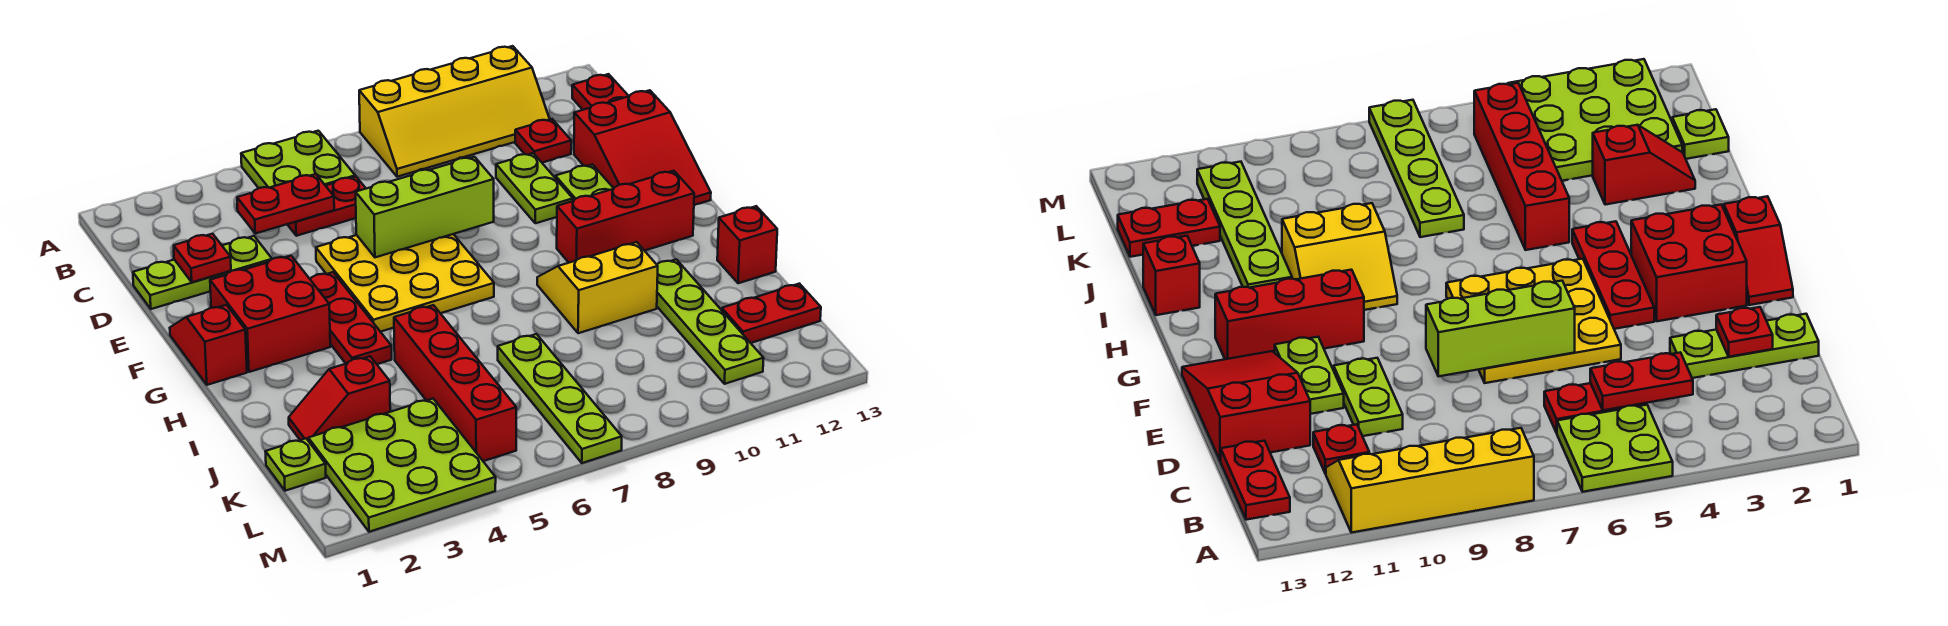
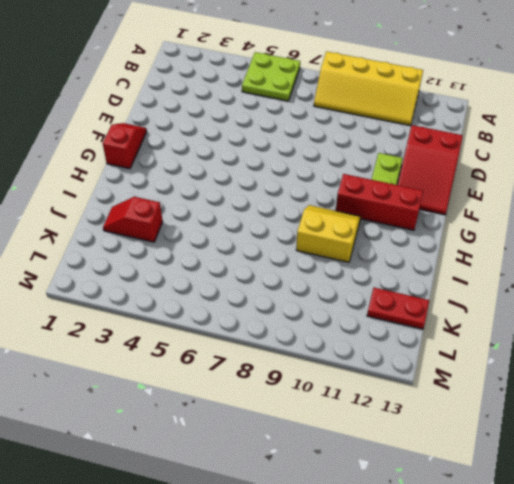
none -> red plate B13:C13 level 1
none -> red plate C5:C6 level 1
none -> red plate C11 level 1

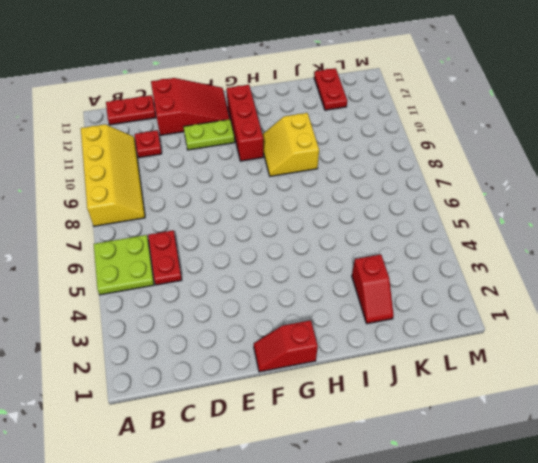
none -> lime plate D1:D3 level 1
none -> lime plate D10:E10 level 1
none -> yellow plate E5:G7 level 1

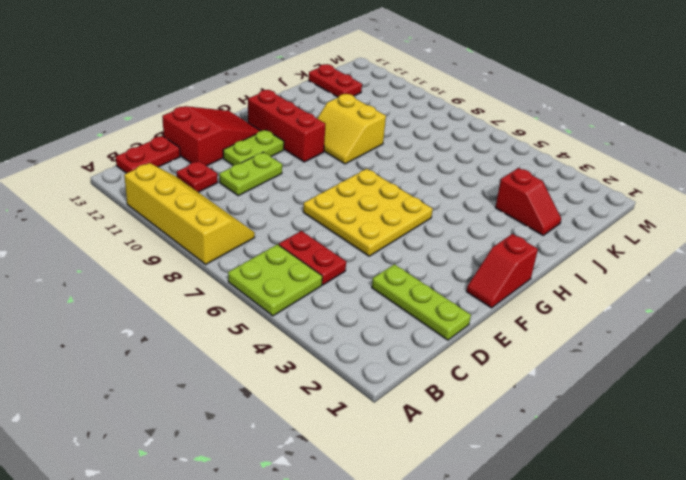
none -> red brick F2:G3 level 1
none -> red plate F4:H4 level 1
none -> red brick I5:L5 level 1

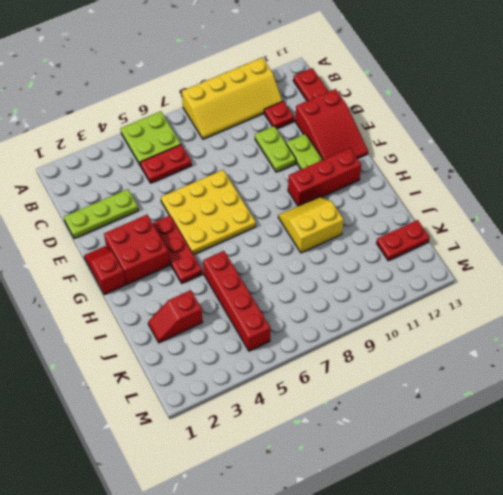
none -> lime plate I11:L11 level 1
none -> red brick I13 level 1
none -> lime plate J7:M7 level 1

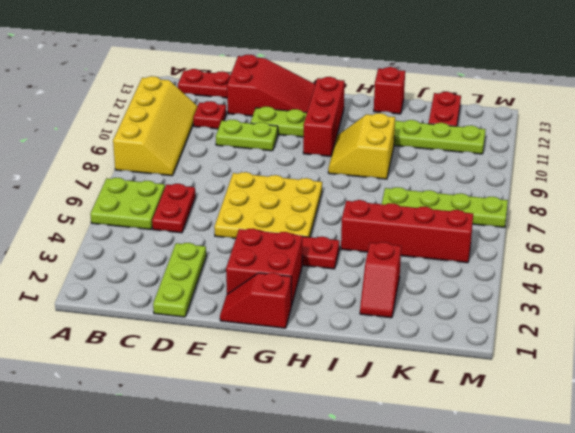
none -> lime plate K1 level 1
none -> lime plate K2:M4 level 1
none -> red plate C4:C5 level 2

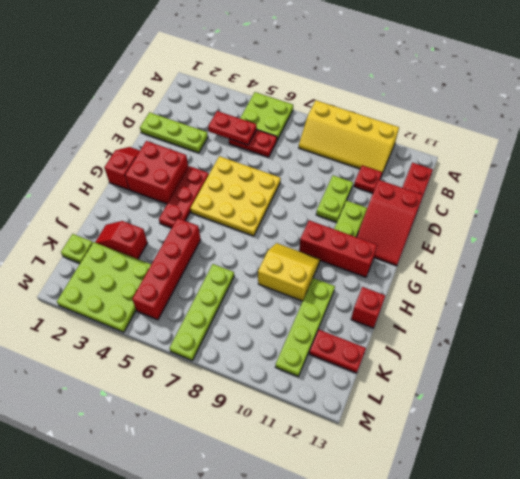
none -> red plate D2 level 2
none -> lime brick E6:E8 level 2

